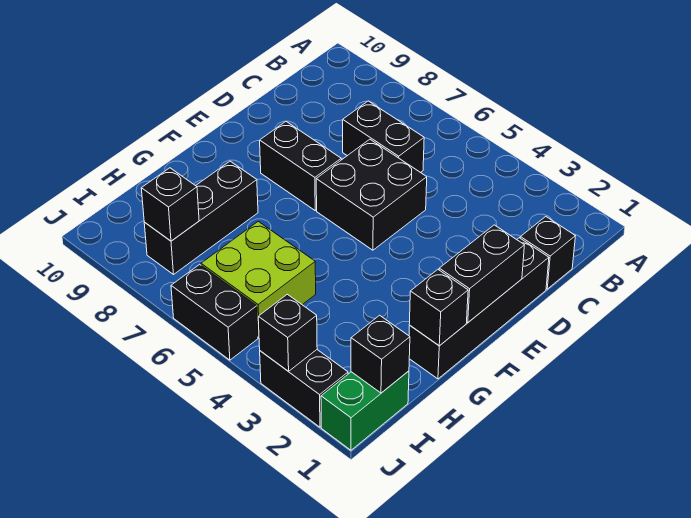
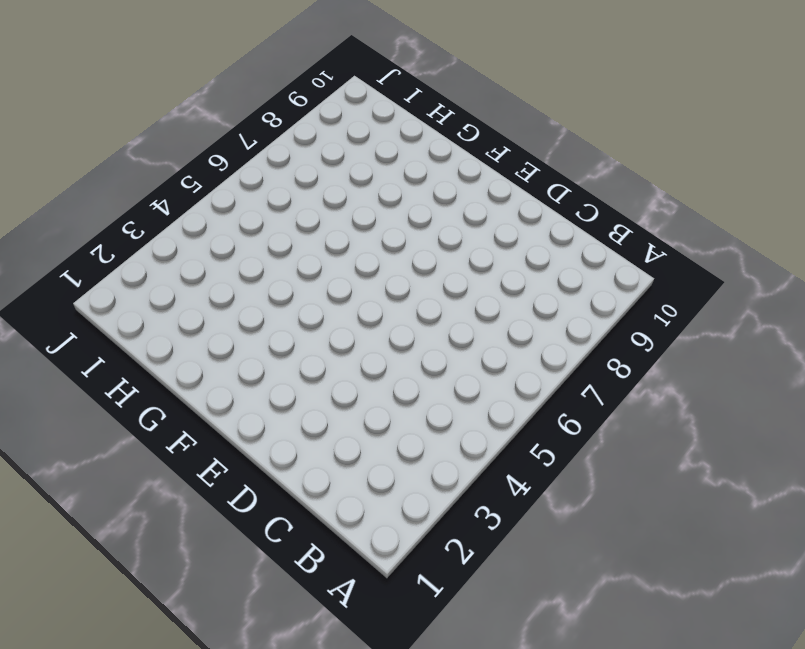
none -> black brick C1 level 1
none -> black brick C6:C7 level 1
none -> black brick D1:G1 level 1

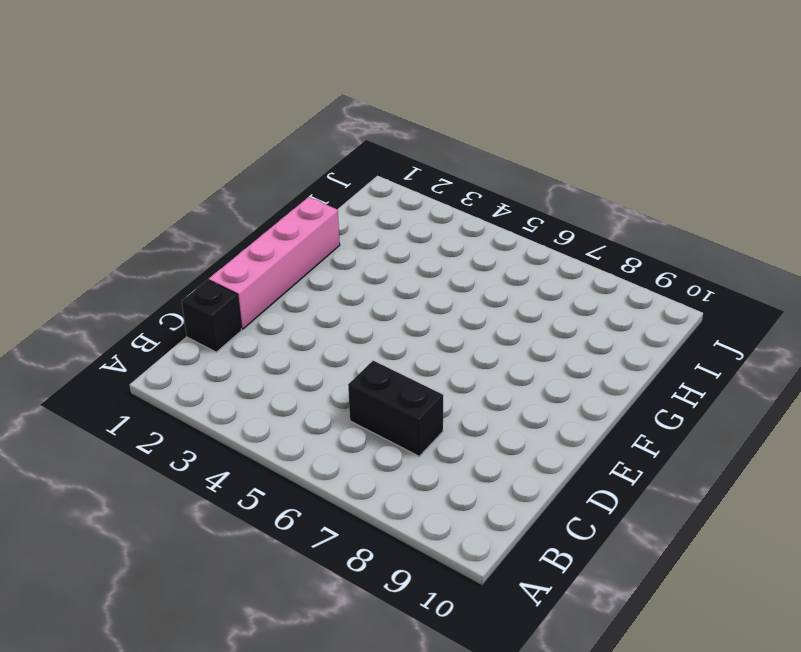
pink brick D1:G1 level 1 -> black brick D1:G1 level 1
none -> black brick D5:E6 level 1
none -> black brick E7:E8 level 1
none -> black brick G8:I8 level 1

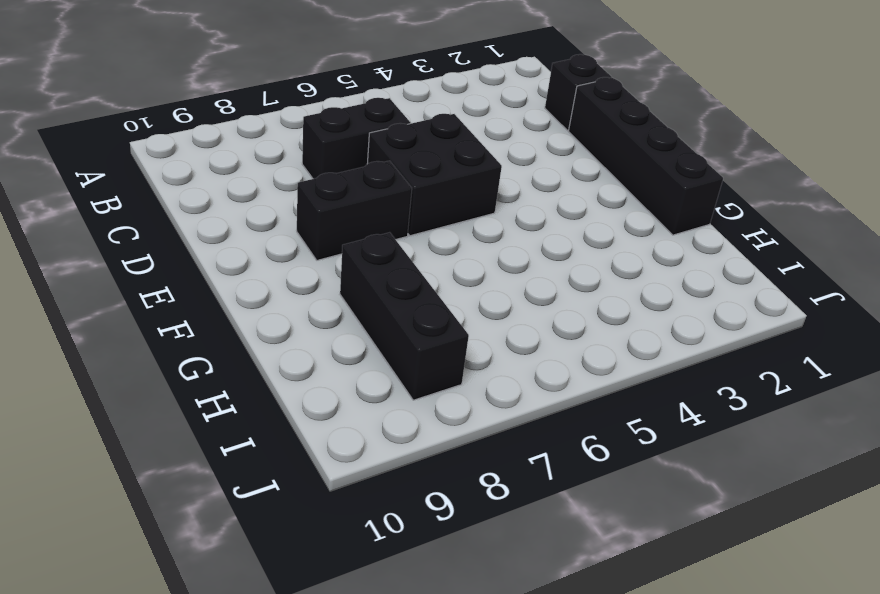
none -> lime brick H5:I6 level 1
none -> green brick I1:J1 level 1
none -> black brick J2:J3 level 1

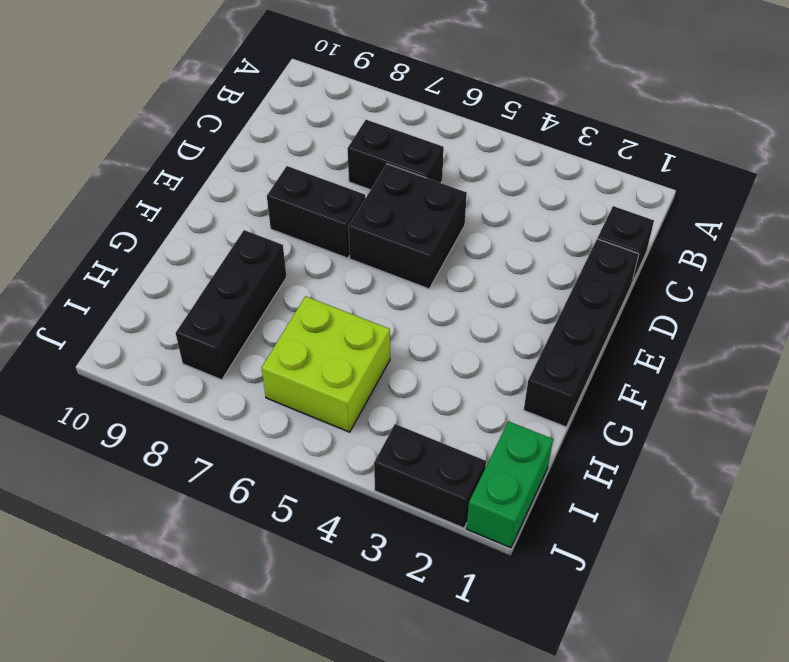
none -> black brick J5:J6 level 1
none -> black brick E1:F1 level 2
none -> black brick G1 level 2

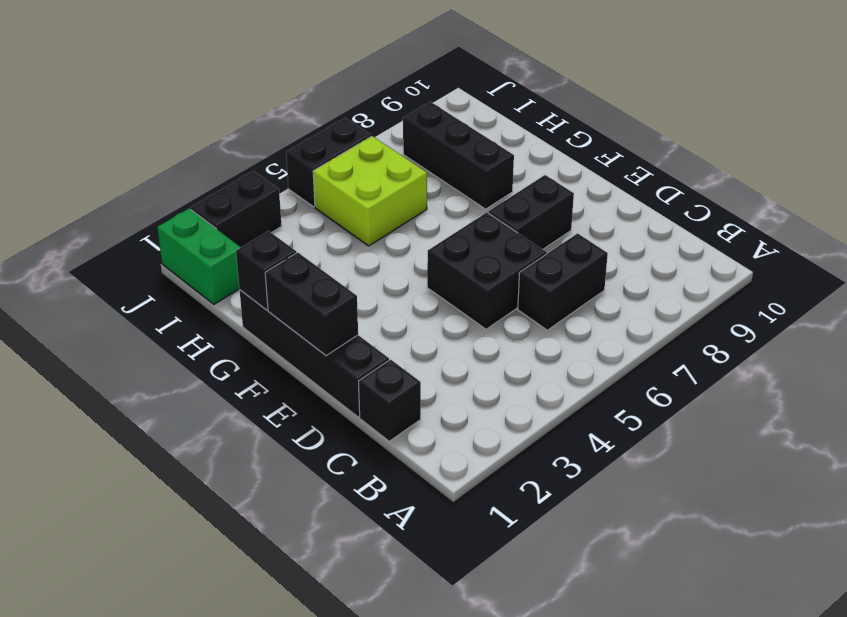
none -> black brick I1 level 2
none -> black brick I8 level 2
none -> black brick J3 level 2

